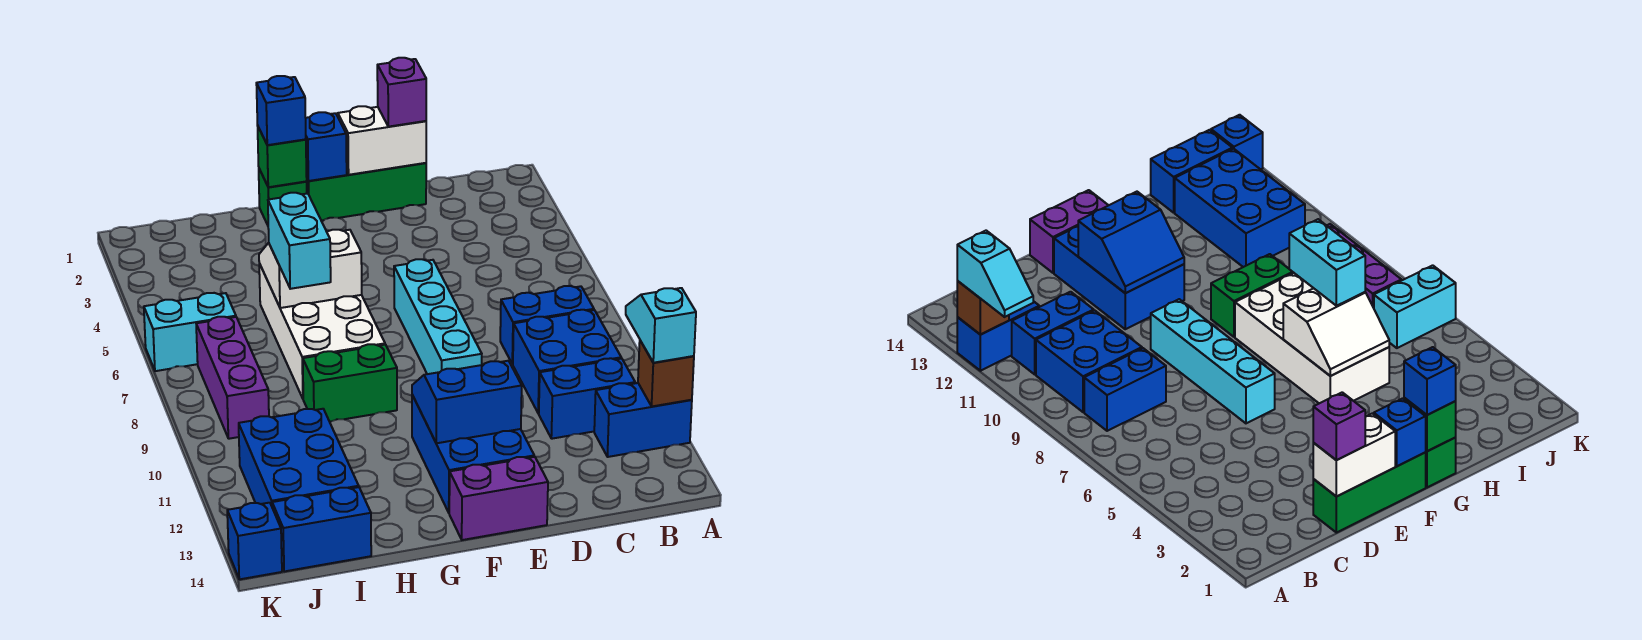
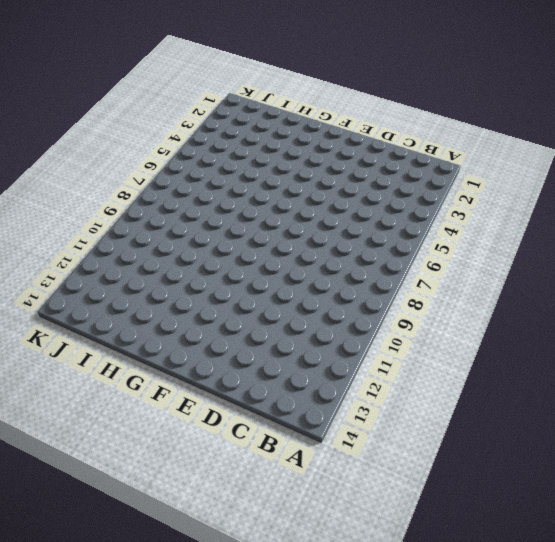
none -> blue brick A12:B12 level 1
none -> blue brick B8:C8 level 1
none -> blue brick B9:C10 level 1

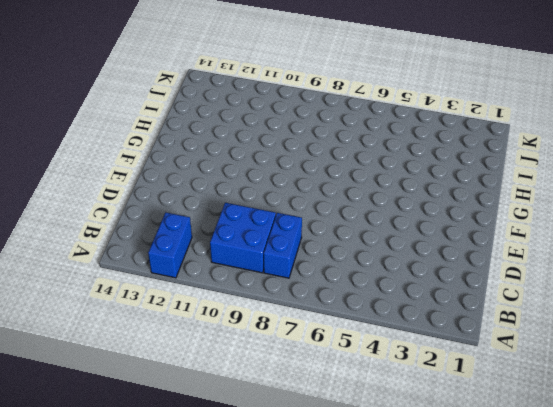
none -> blue brick B11:C11 level 1
none -> green brick D1:F1 level 1
none -> cyan brick E6:E9 level 1

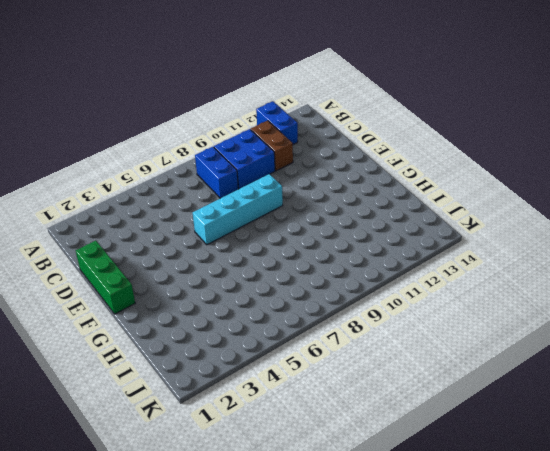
brown brick B11:C11 level 1 -> blue brick B11:C11 level 1
none -> blue brick E11:F13 level 1
none -> purple brick E14:F14 level 1
none -> green brick G1 level 1

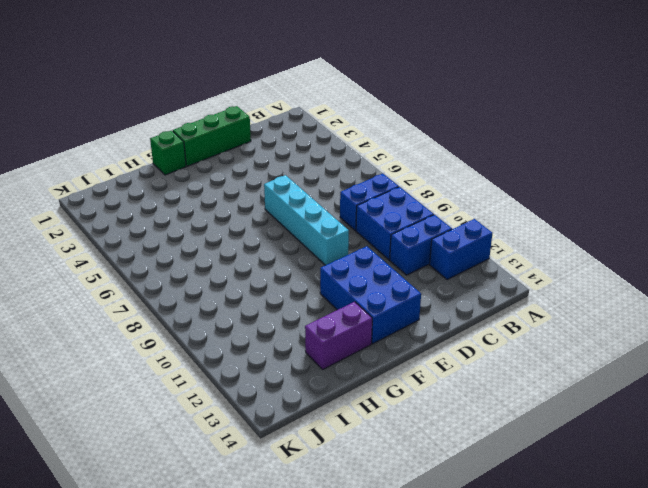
purple brick G13:H13 level 1 -> purple brick E14:F14 level 1
none -> white brick G5:H8 level 1
none -> green brick G9:H9 level 1
none -> blue brick I11:J13 level 1

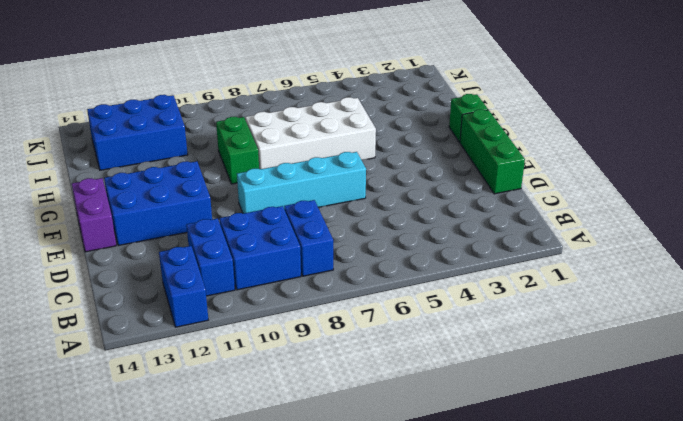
none -> blue brick I14:J14 level 1
none -> cyan brick J6:K6 level 1
none -> purple brick J7:J9 level 1

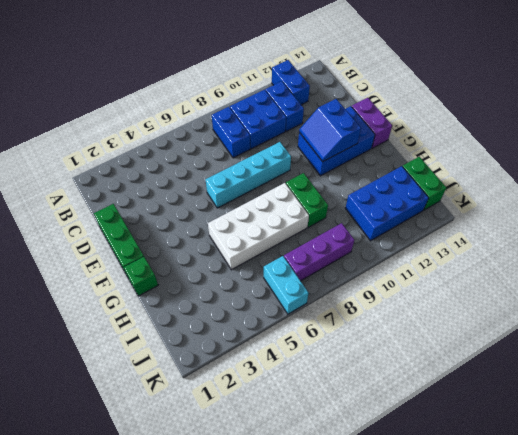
green brick I14:J14 level 1 -> blue brick I14:J14 level 1
none -> blue brick K14 level 1
none -> brown brick A12 level 2
none -> white brick D1:E1 level 2

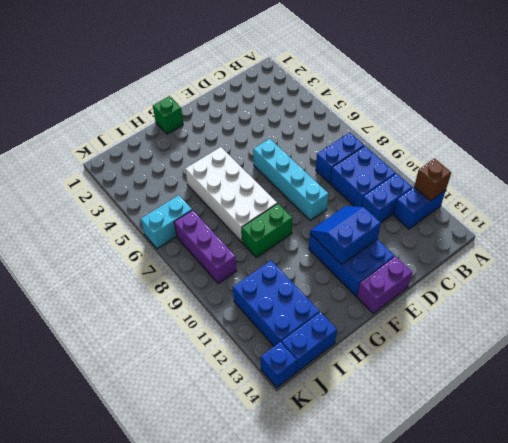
none -> green brick D1:F1 level 1
none -> white brick D1:E1 level 2
none -> blue brick F1 level 2

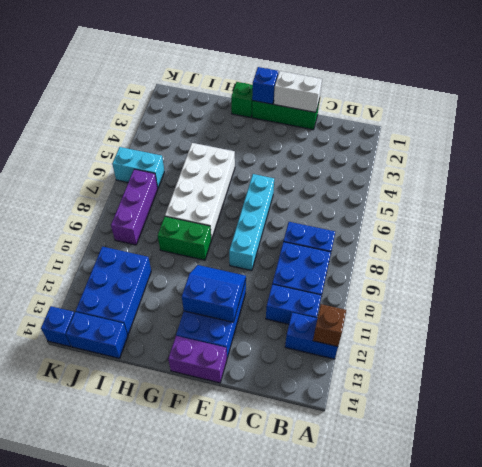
none -> green brick G1 level 2
none -> white slope G5:H6 level 2 top 6
none -> cyan slope A11:A12 level 3 top 12

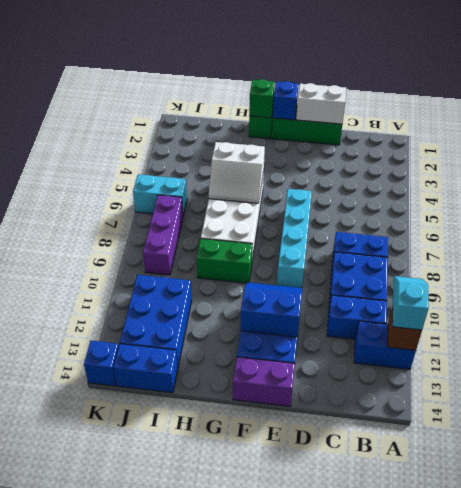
white slope G5:H6 level 2 top 5 -> white slope G5:H6 level 2 top 6
none -> purple brick D1 level 3
none -> blue brick G1 level 3
none -> cyan brick H6:H7 level 3

